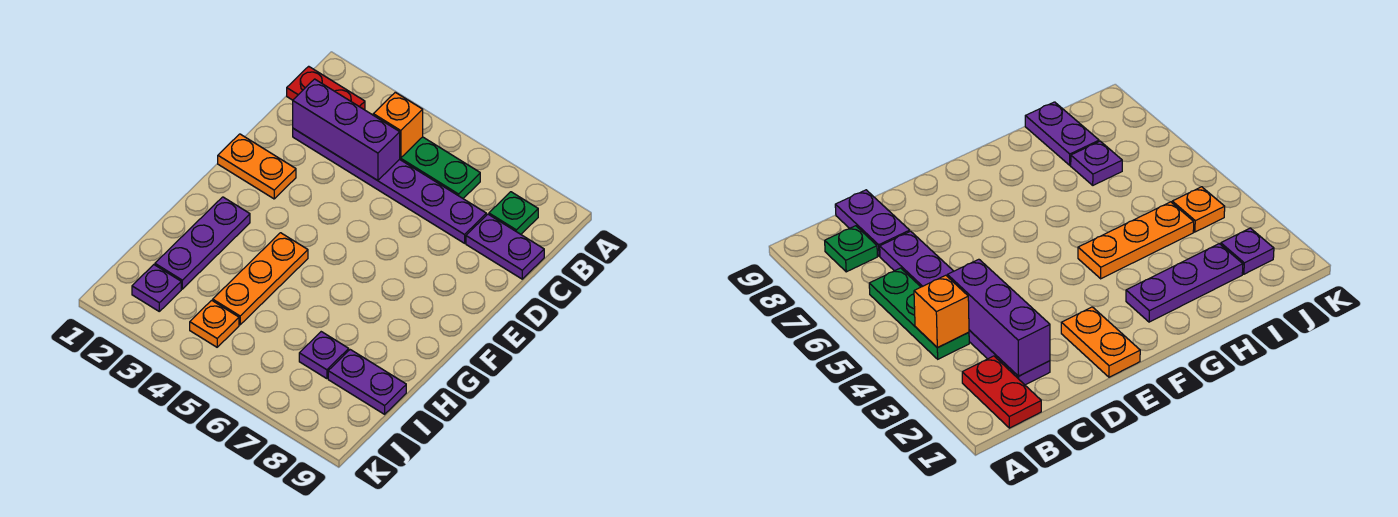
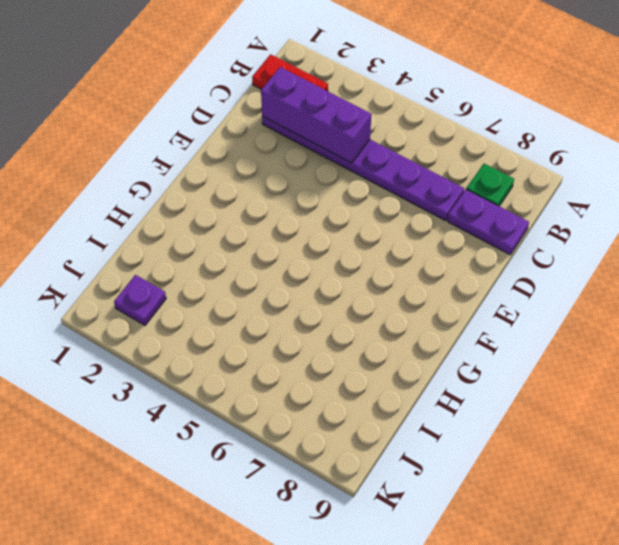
none -> green plate B4:B6 level 1
none -> orange plate E1:E2 level 1
none -> purple plate G2:I2 level 1

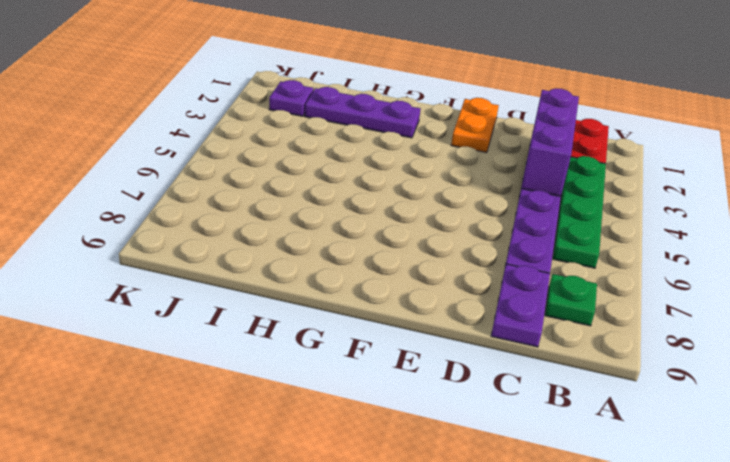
green plate B3:B6 level 1 -> green plate B4:B6 level 1
none -> orange plate G4:I4 level 1
none -> purple plate I7 level 1
none -> purple plate I8:I9 level 1

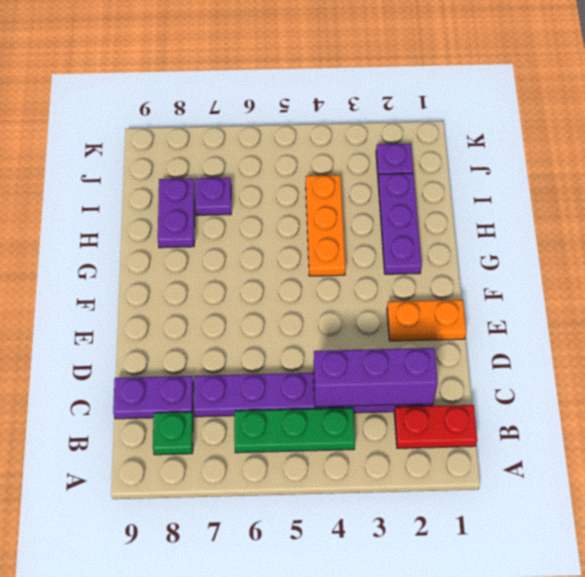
purple plate H8:I8 level 1 -> purple plate I8:I9 level 1
none -> orange plate J4 level 1
none -> orange brick B4 level 2

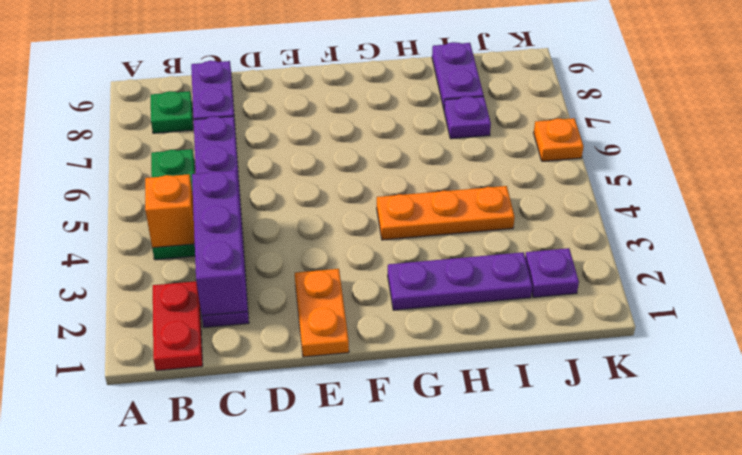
orange plate K6 level 1 -> orange plate J4 level 1

